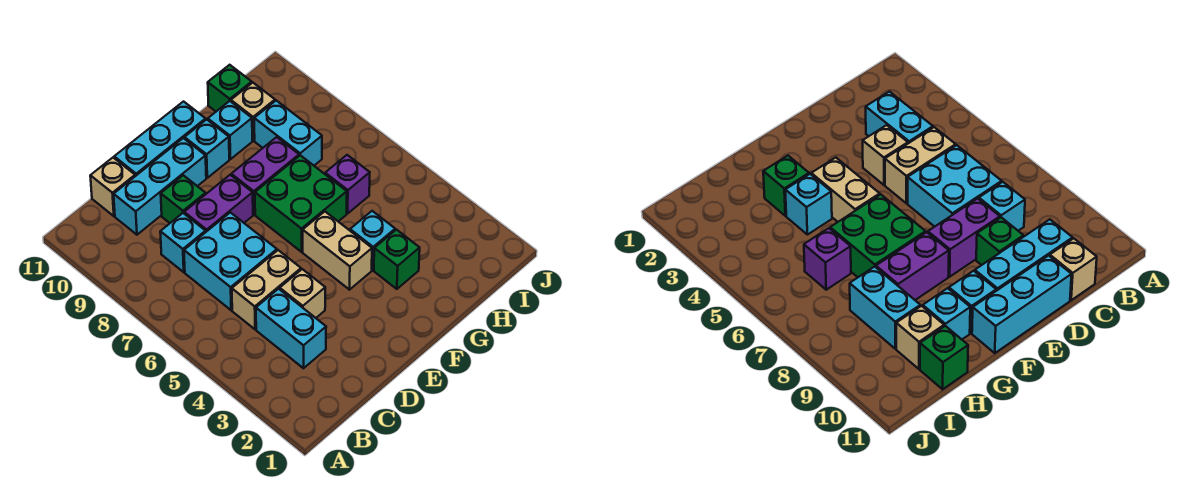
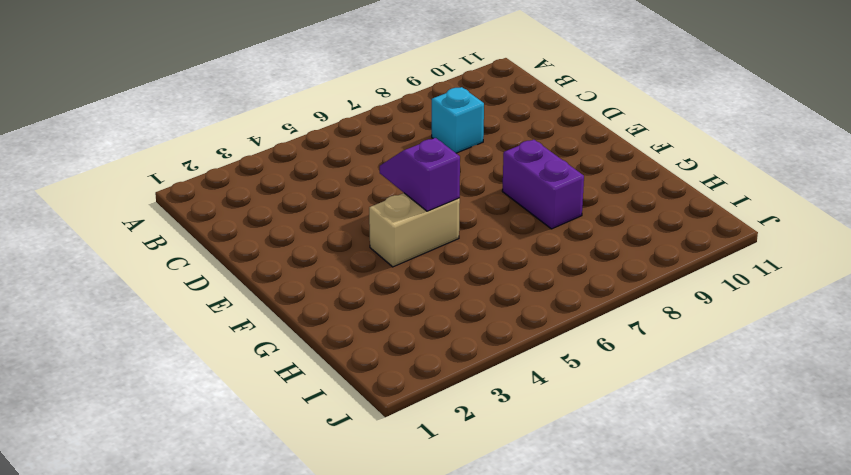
purple slope E5:F5 level 2 top F -> none
none -> cyan brick C3:C4 level 1
none -> tan brick C5:D5 level 1
none -> cyan brick C6:D7 level 1

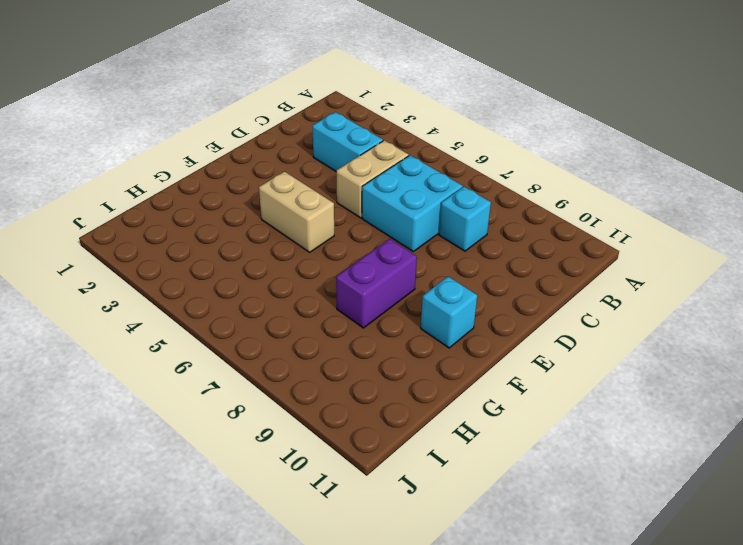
none -> cyan brick C10:E10 level 1
none -> tan brick C11 level 1
none -> tan brick D4 level 1

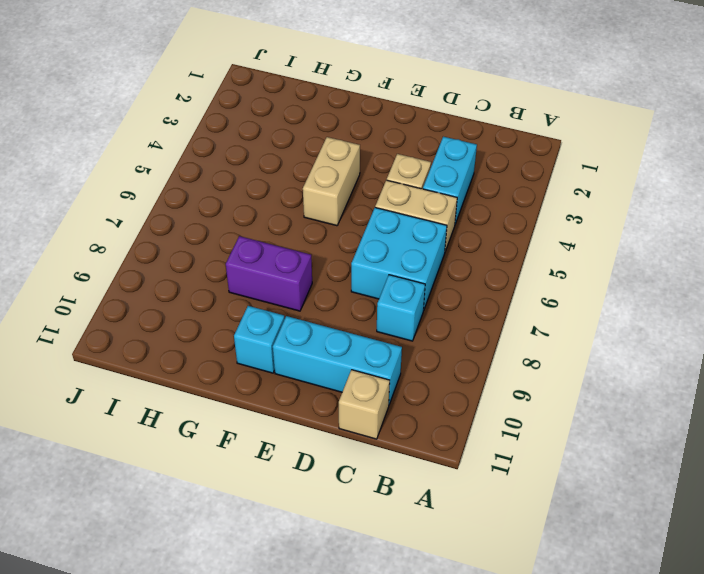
none -> purple brick D8:E8 level 1
none -> green brick D9 level 1
none -> cyan brick D11:F11 level 1

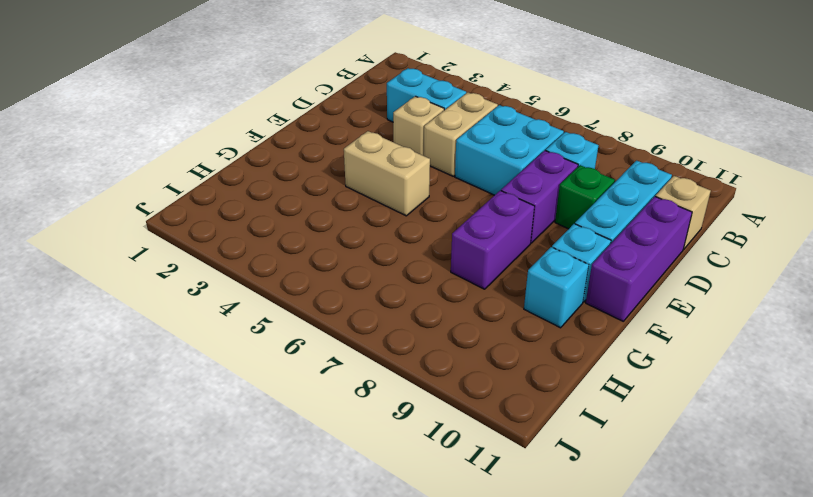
purple brick D11:F11 level 1 -> cyan brick D11:F11 level 1
none -> green brick F6:G7 level 1
none -> green brick G3 level 1
none -> cyan brick G4 level 1

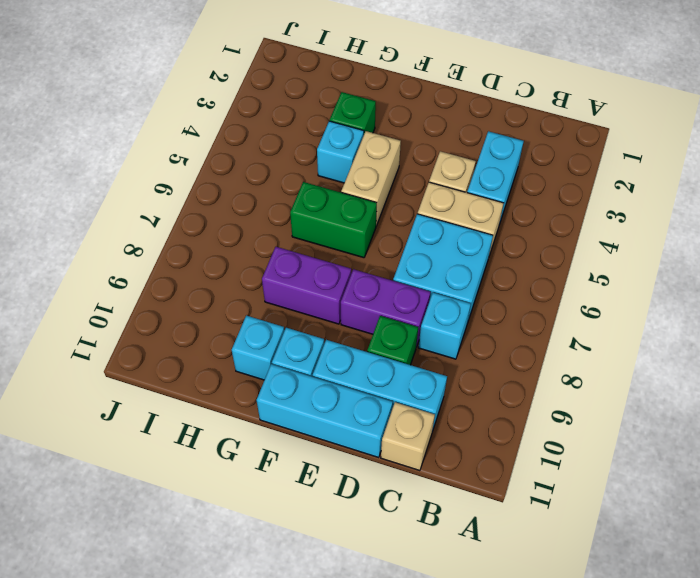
green brick F6:G6 level 1 -> green brick F6:G7 level 1
none -> purple brick H6 level 1
none -> cyan brick H8:H9 level 1
none -> tan brick H10 level 1

